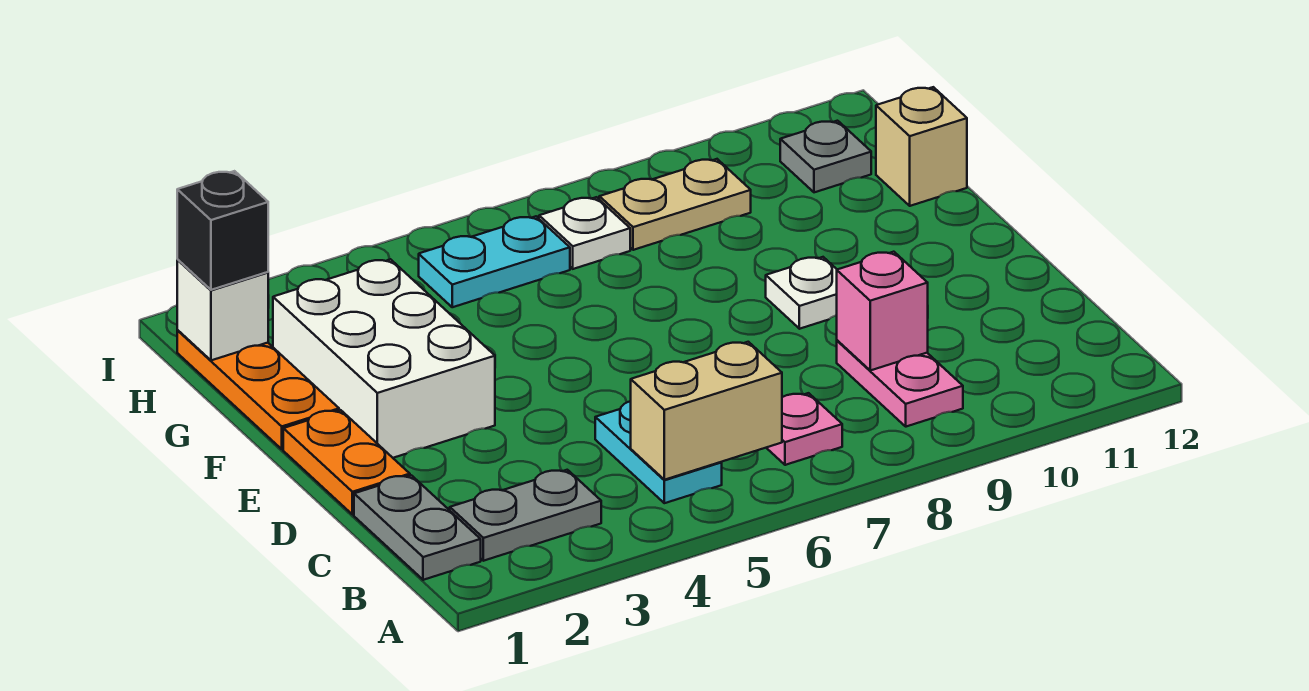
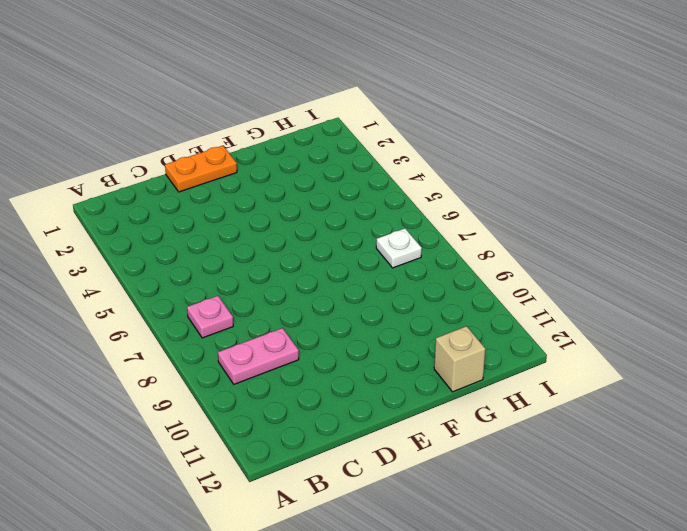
none -> grey plate B1:C1 level 1
none -> grey plate B2:B3 level 1
none -> cyan plate B5:C5 level 1

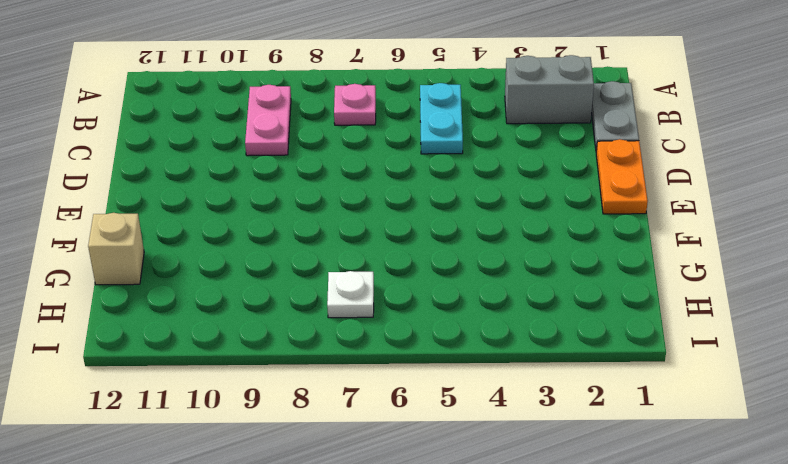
grey brick B2:B3 level 1 -> grey plate B2:B3 level 1
none -> white brick E2:G3 level 1
none -> white plate E9 level 1
none -> orange plate F1:H1 level 1

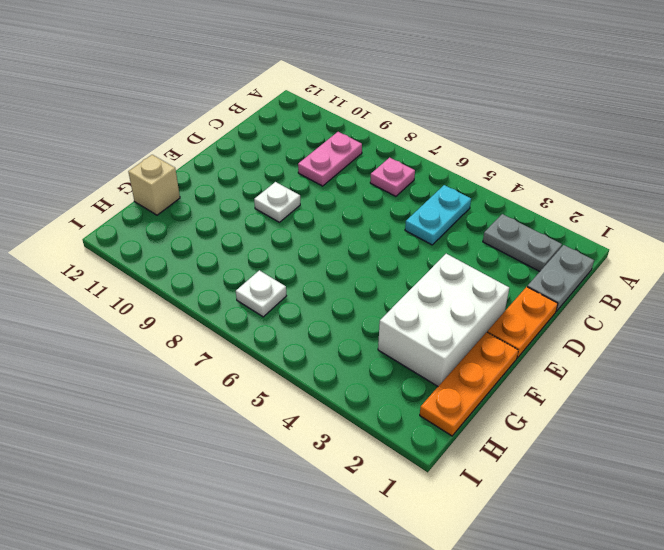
none -> cyan plate H5:H6 level 1
none -> tan plate H8:H9 level 1
none -> grey plate H11 level 1

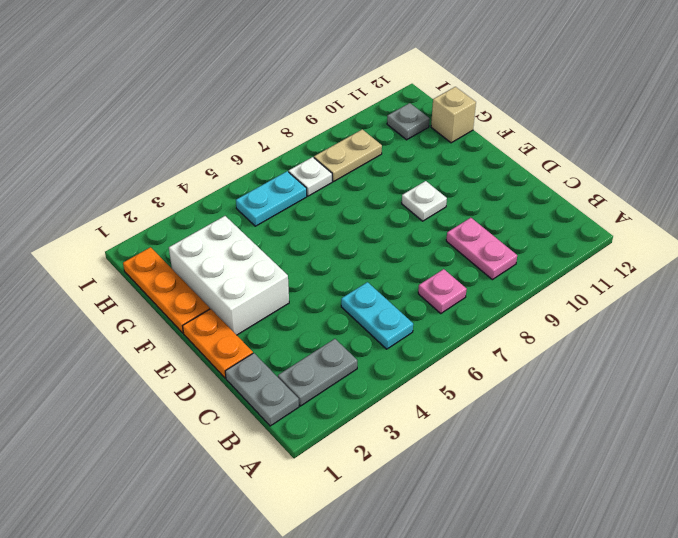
none -> tan brick B5:B6 level 2
none -> pink brick C9 level 2
none -> white brick H1 level 2

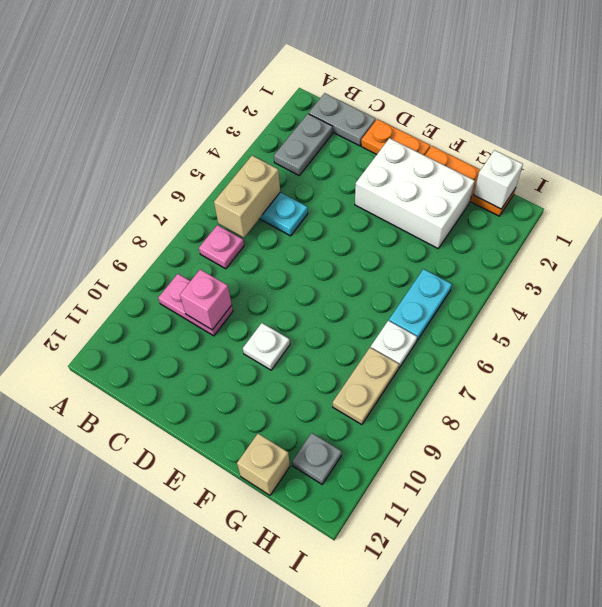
none -> black brick H1 level 3

